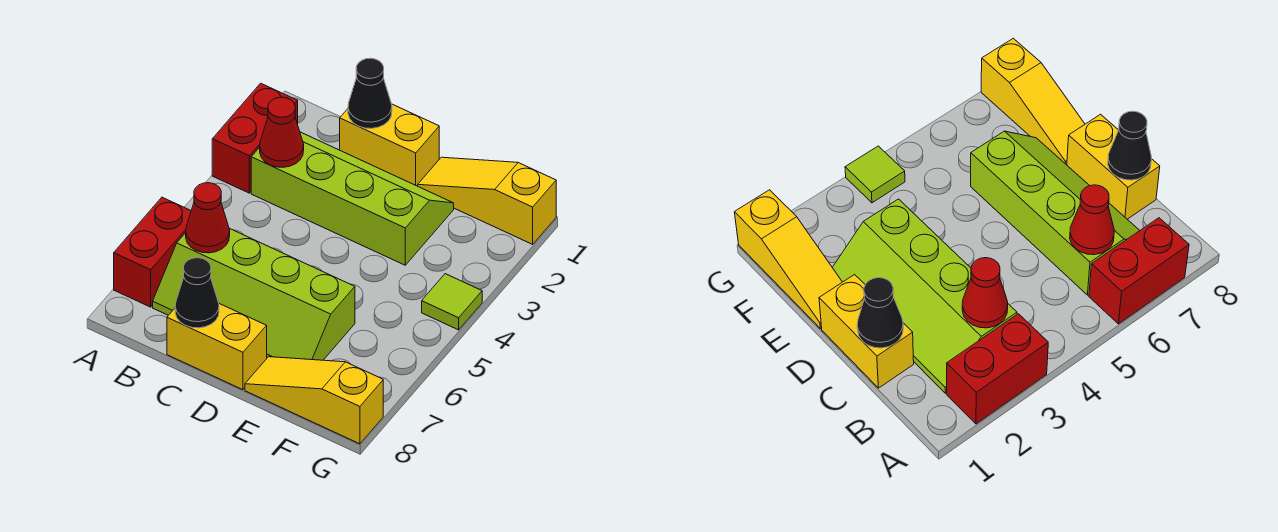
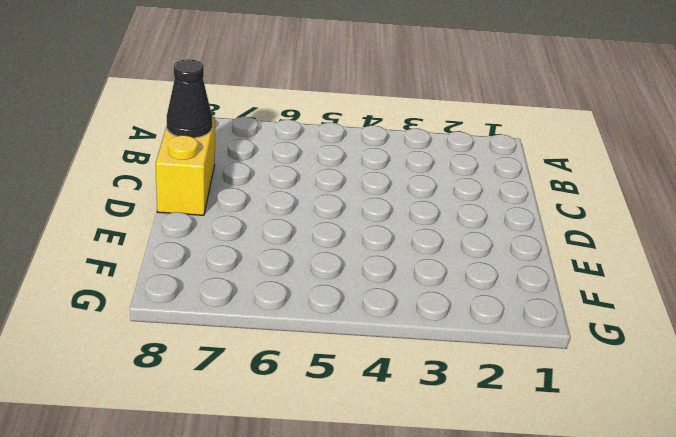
none -> red brick A2:A3 level 1
none -> red brick A6:A7 level 1
none -> lime slope B2:E3 level 1 top 3

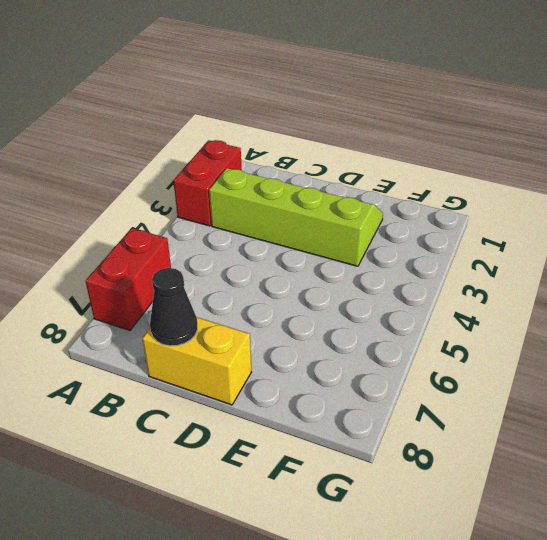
none -> lime slope B6:E7 level 1 top 6
none -> yellow brick C1:D1 level 1
none -> yellow slope E1:G1 level 1 top G

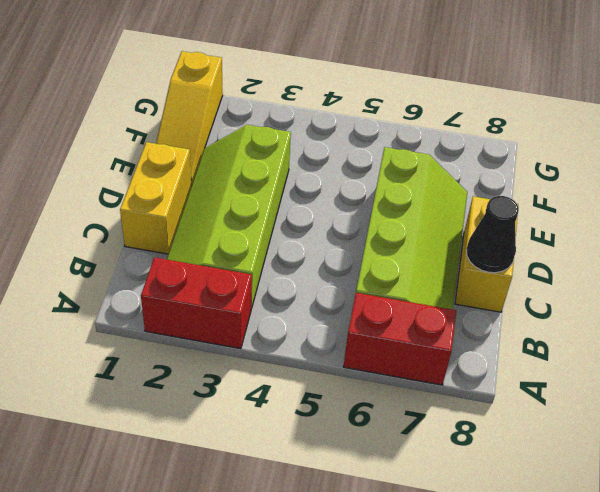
none -> yellow slope E8:G8 level 1 top G
none -> lime tile G4 level 1
none -> red cone B3 level 2

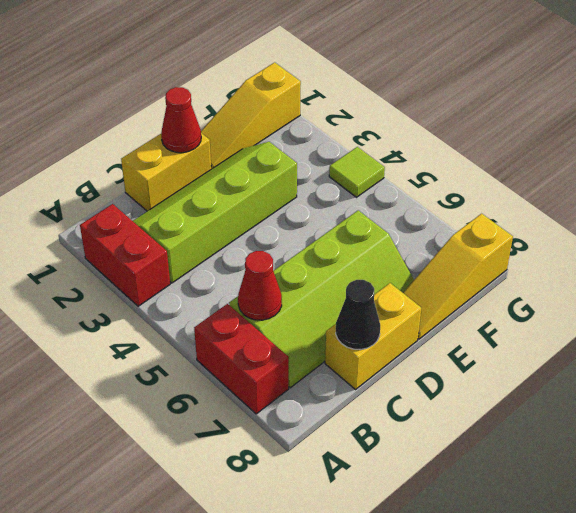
red cone D1 level 2 -> red cone B3 level 2
none -> black cone C1 level 2

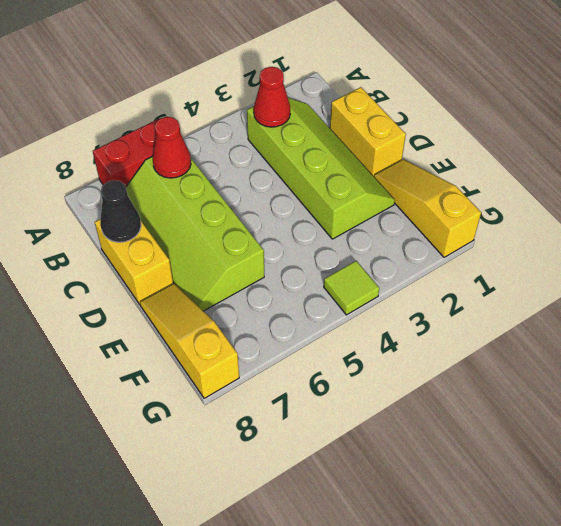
none -> red brick A2:A3 level 1
none -> black cone C1 level 2

